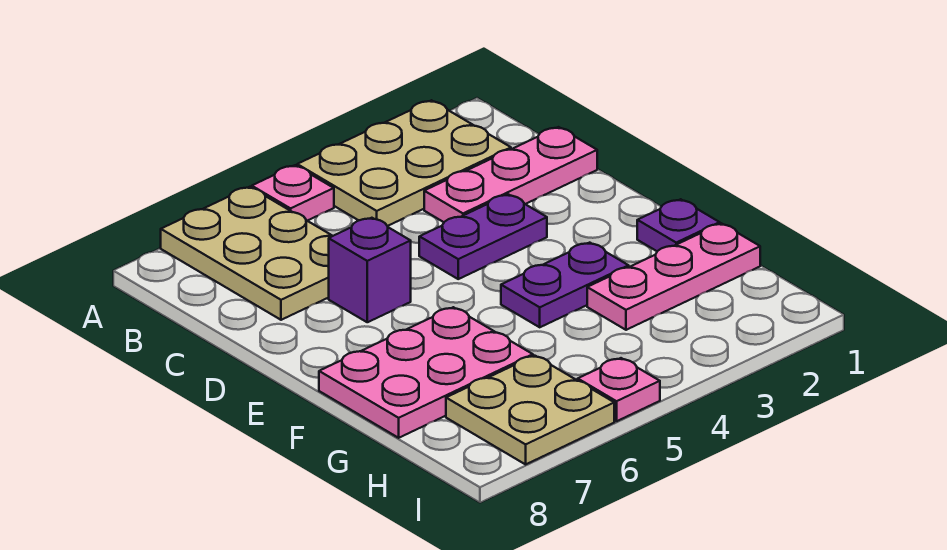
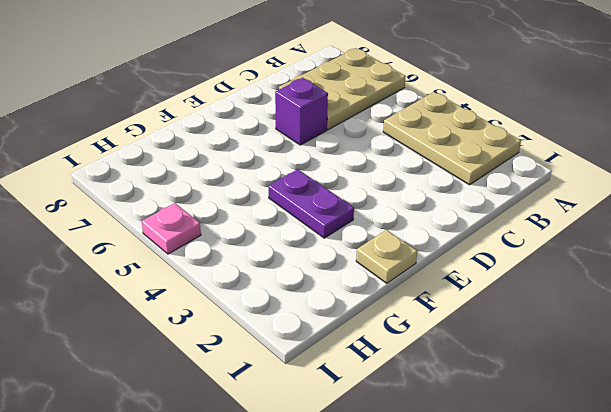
tan plate F1 level 1 -> purple plate F1 level 1
none -> pink plate A5 level 1
none -> pink plate C1:C3 level 1
none -> purple plate D3:D4 level 1

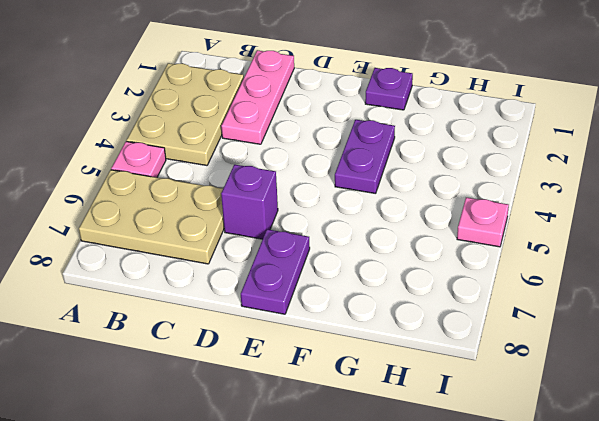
purple plate E7:E8 level 1 -> purple plate D3:D4 level 1
none -> pink plate F6:G8 level 1
none -> pink plate G1:G3 level 1
none -> tan plate H6:I7 level 1

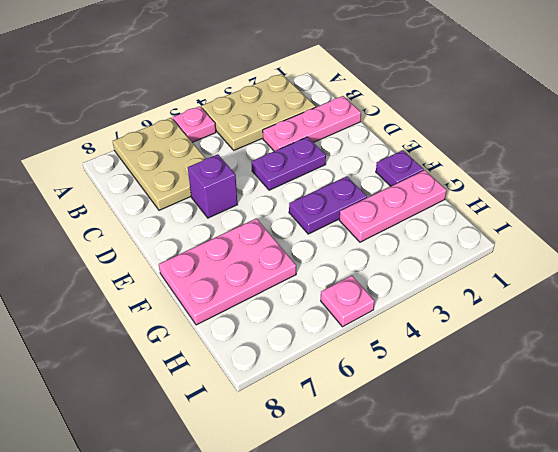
none -> tan plate H6:I7 level 1

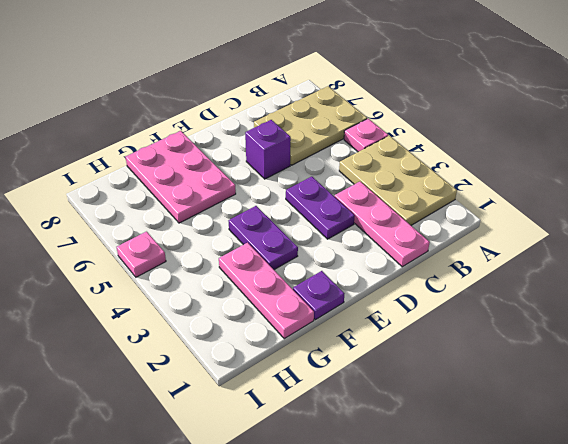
none -> tan plate H6:I7 level 1

